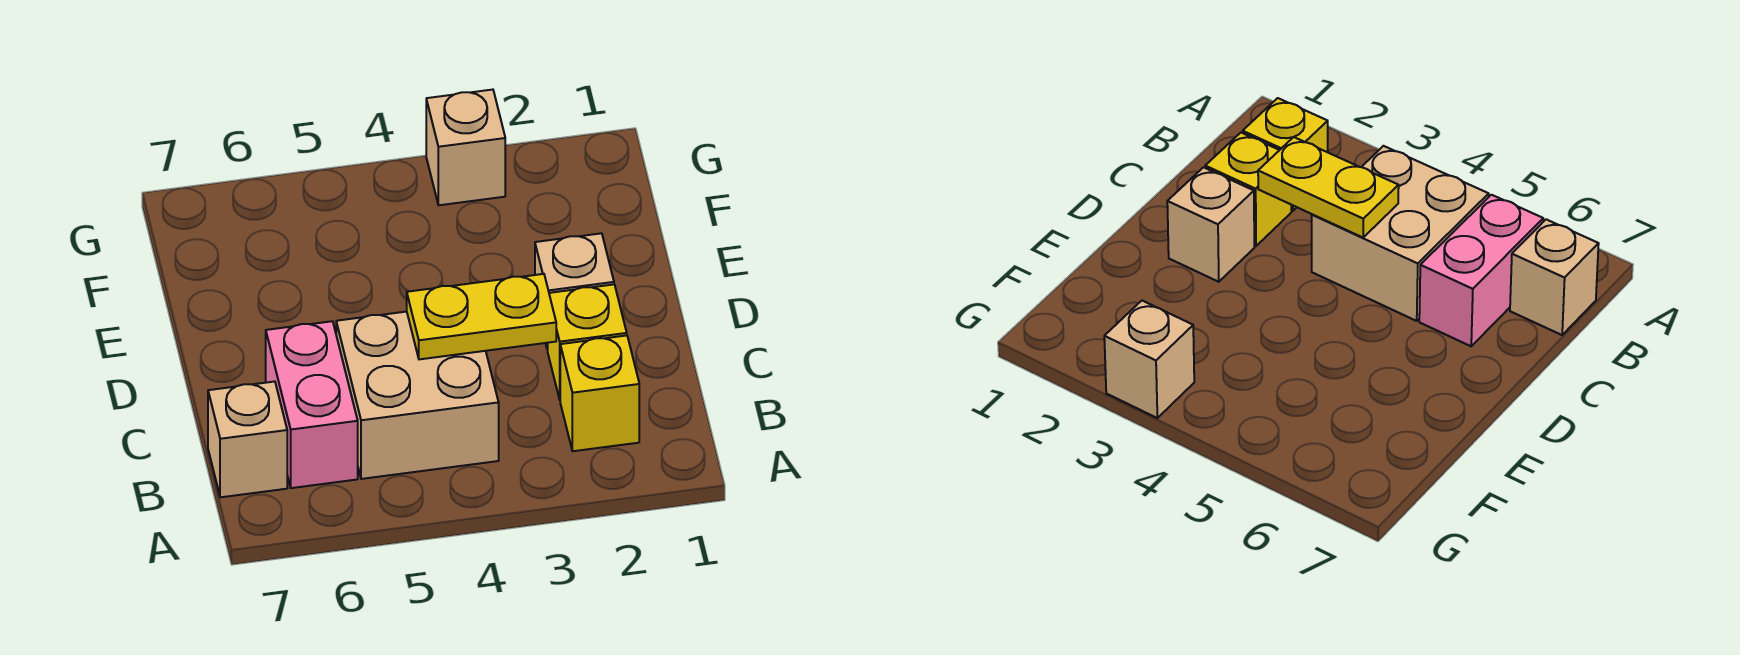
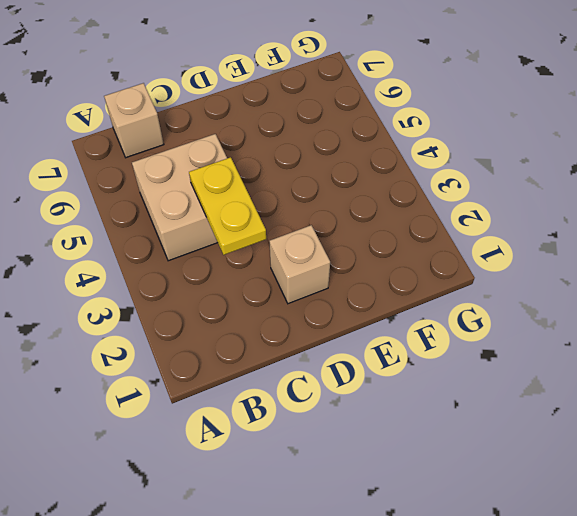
none -> yellow brick B2 level 1
none -> pink brick B6:C6 level 1

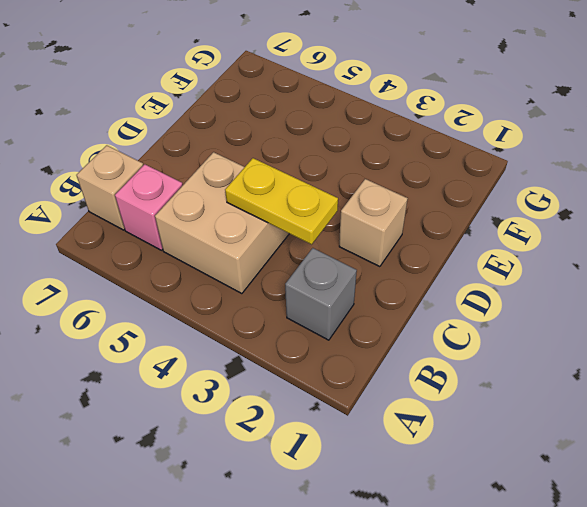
grey brick B2 level 1 -> yellow brick B2 level 1
pink brick B6 level 1 -> pink brick B6:C6 level 1
none -> yellow brick C2 level 1
none -> tan brick G3 level 1

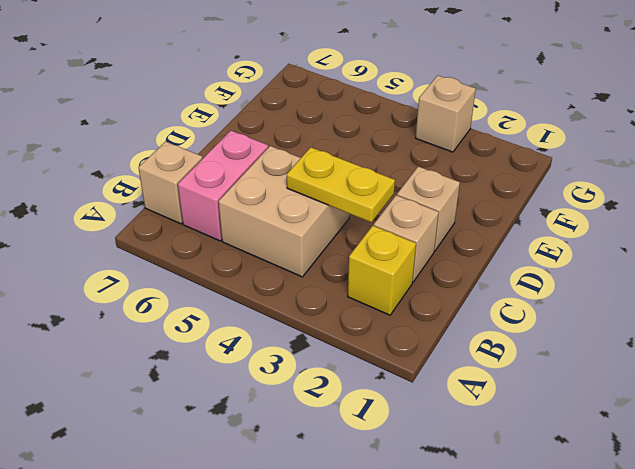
tan brick C2 level 1 -> yellow brick C2 level 1

